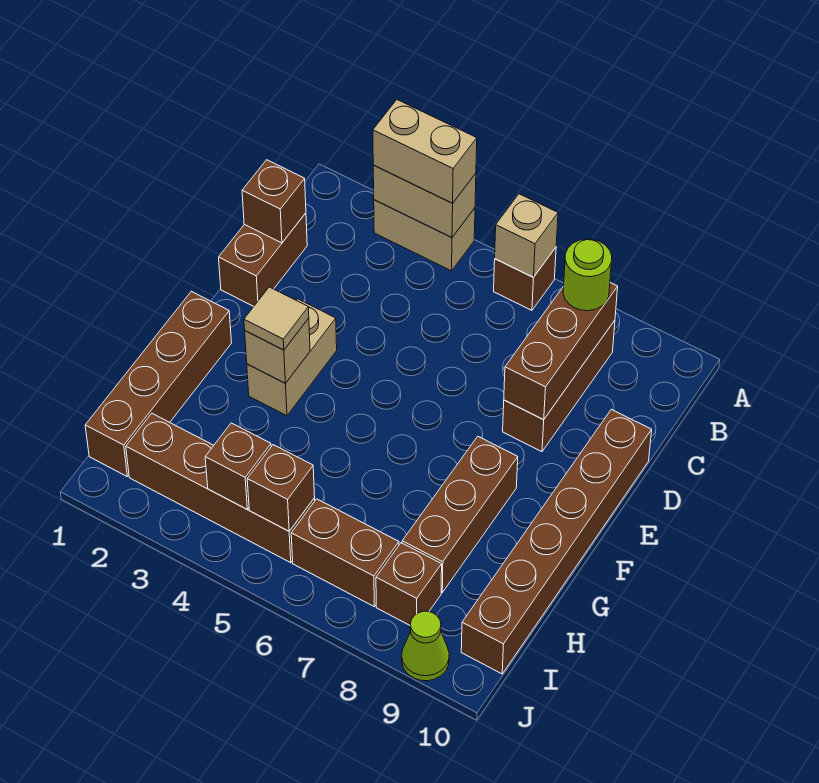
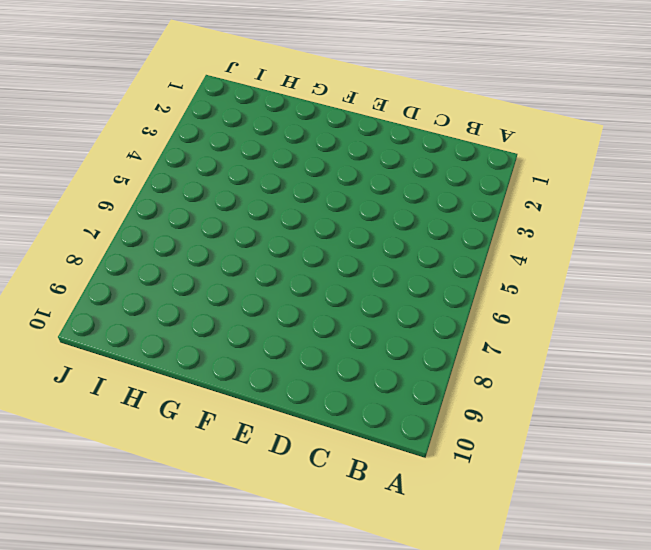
none -> tan brick A3:A4 level 1
none -> brown brick A6 level 1
none -> brown brick B8:D8 level 1

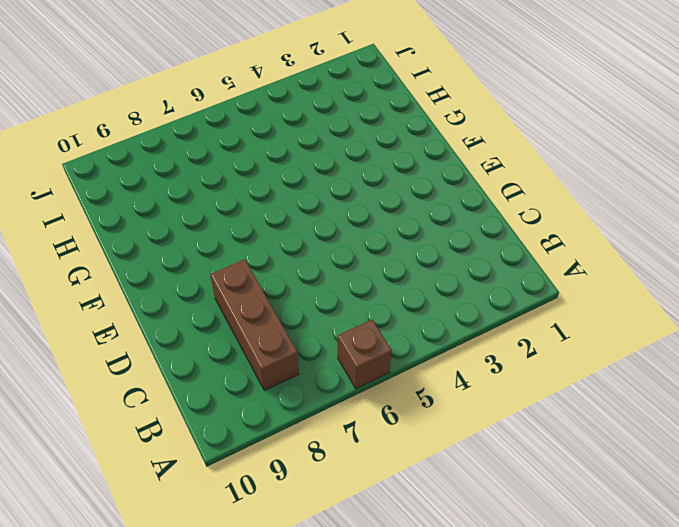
none -> tan brick A3:A4 level 1
none -> brown brick C1:D1 level 1
none -> brown brick D10:I10 level 1

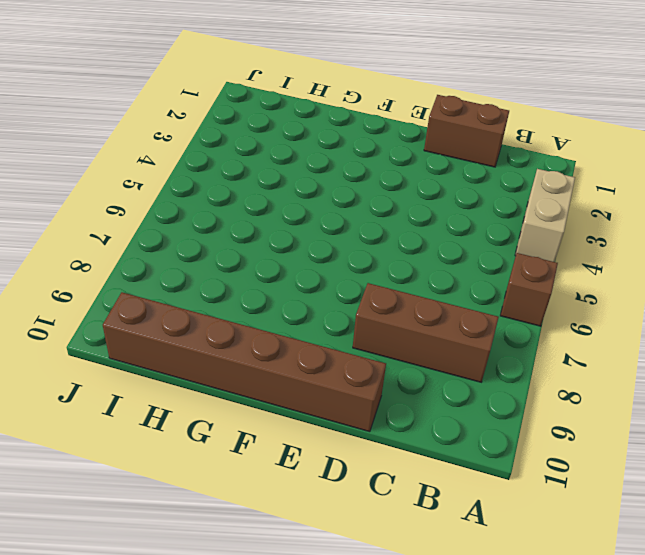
none -> tan brick E3:F3 level 1
none -> brown brick F1:I1 level 1
none -> brown brick F8:H8 level 1

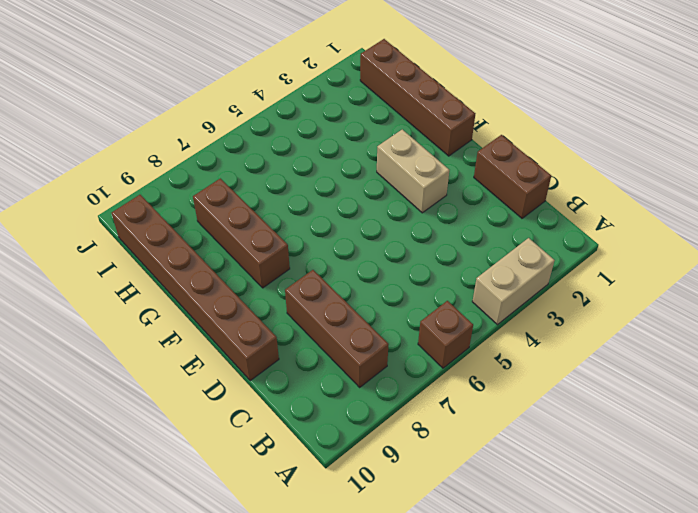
none -> brown brick I2:I5 level 1
none -> brown brick I6:I7 level 1
none -> brown brick I8 level 1

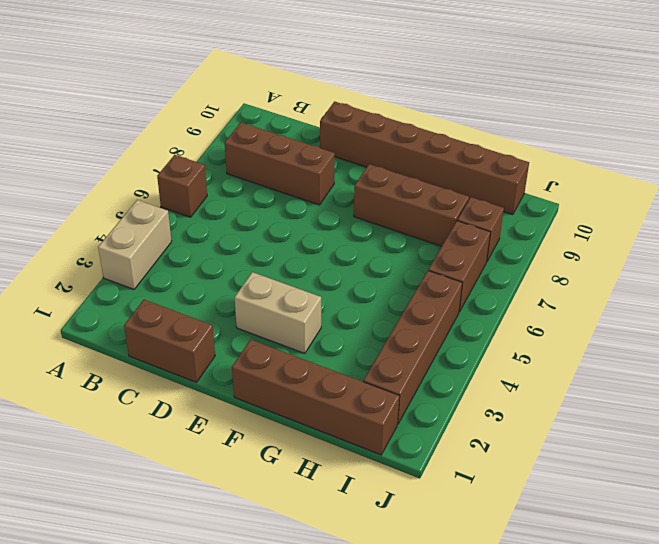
none -> lime cone J9 level 1
none -> tan brick A3:A4 level 2
none -> tan brick A6 level 2

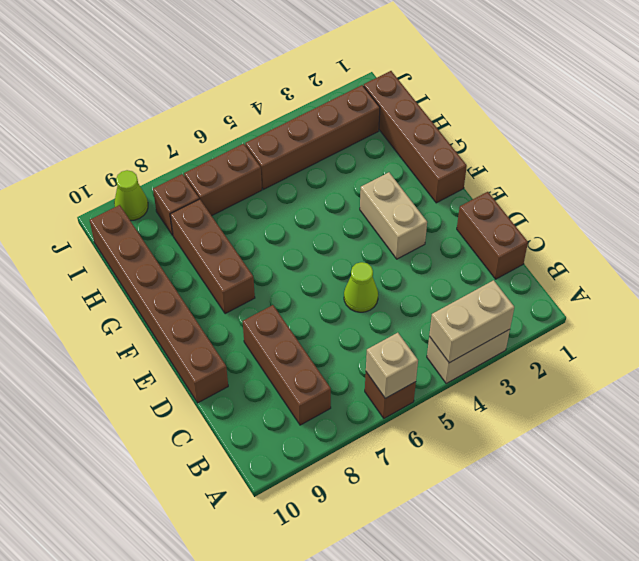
lime cone D5 level 1 -> none
none -> brown brick B8:D8 level 2
none -> brown brick C1 level 2
none -> tan brick F3 level 2

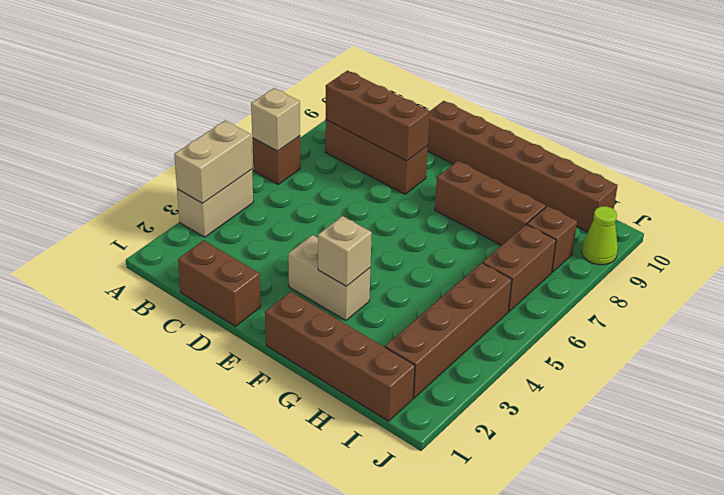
none -> brown brick C1 level 2
none -> brown brick I4 level 2
none -> brown brick I5 level 2

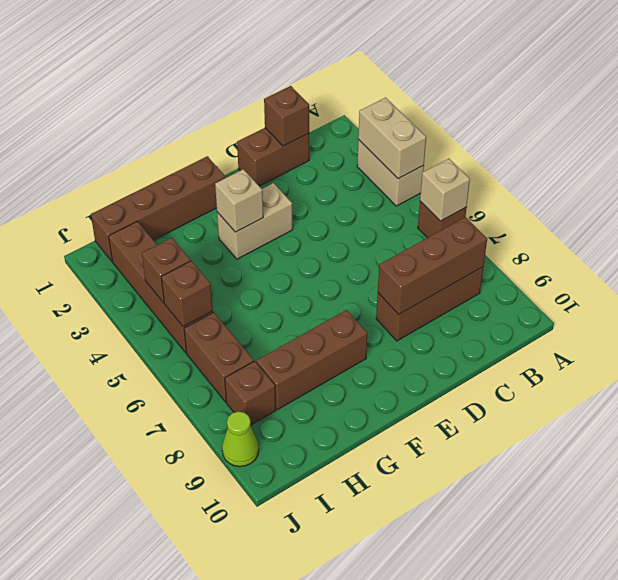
none -> brown brick D10:I10 level 1
none -> tan brick A3:A4 level 3
none -> lime round brick B8 level 3

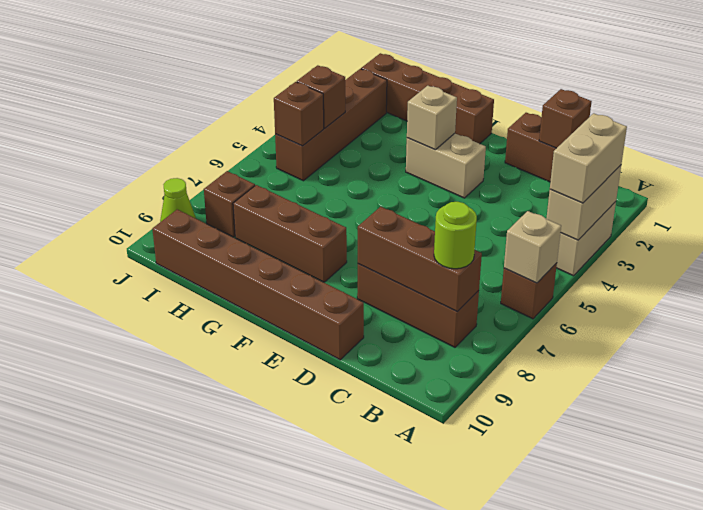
none -> brown brick I6:I7 level 1
none -> tan tile F3 level 3

